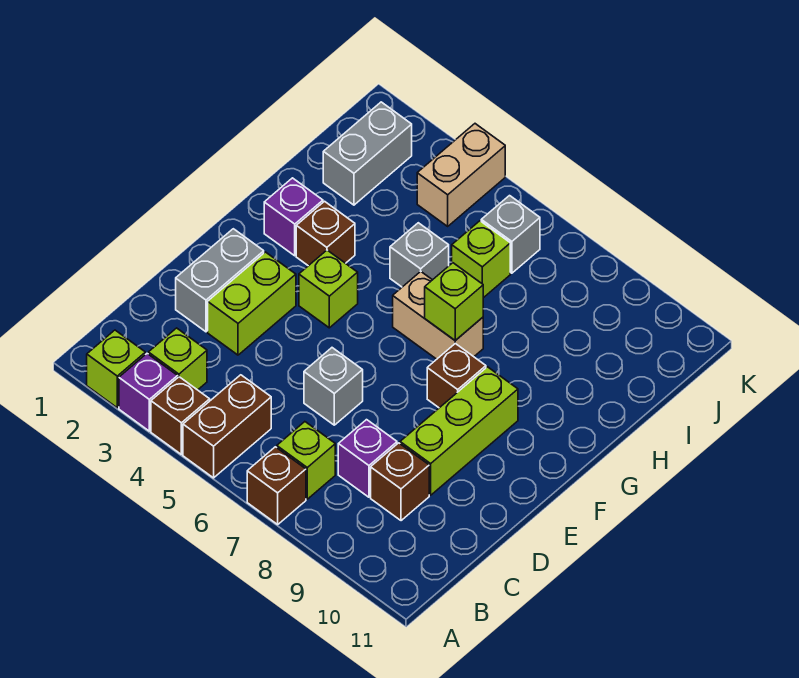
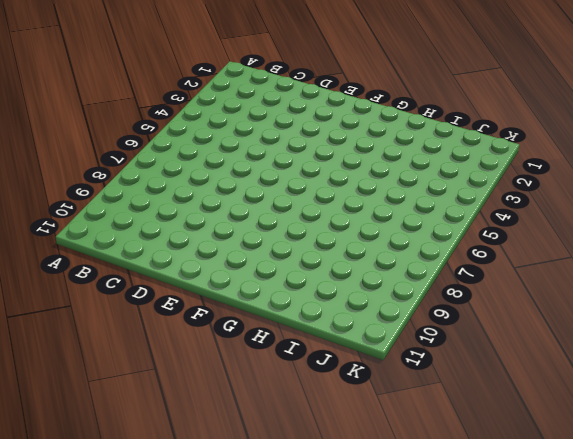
none -> lime brick A2 level 1
none -> purple brick A3 level 1
none -> brown brick A4 level 1

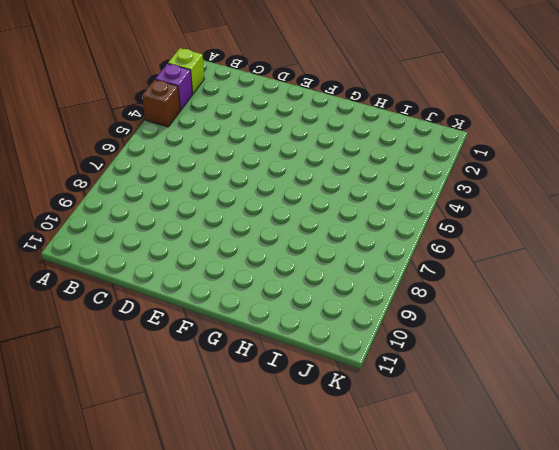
none -> brown brick A5:B5 level 1
none -> brown brick A7 level 1
none -> lime brick B3 level 1

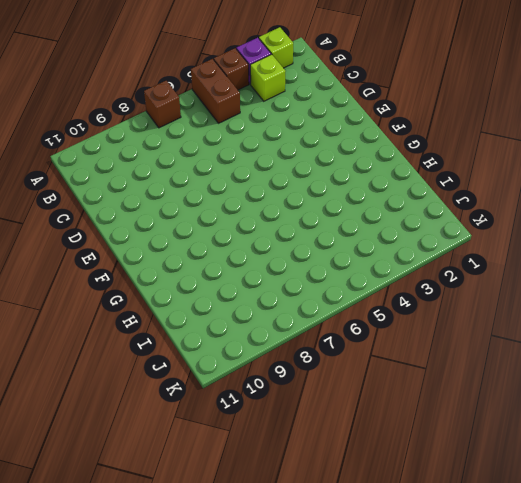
none -> lime brick B7 level 1
none -> purple brick C8 level 1
none -> brown brick C9 level 1

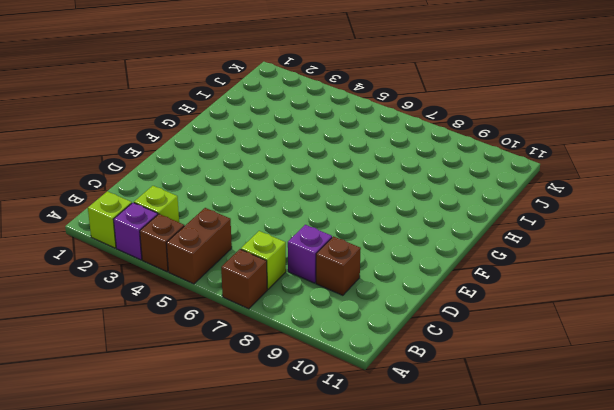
none -> grey brick D2:E2 level 1
none -> lime brick D3:E3 level 1
none -> grey brick D6 level 1

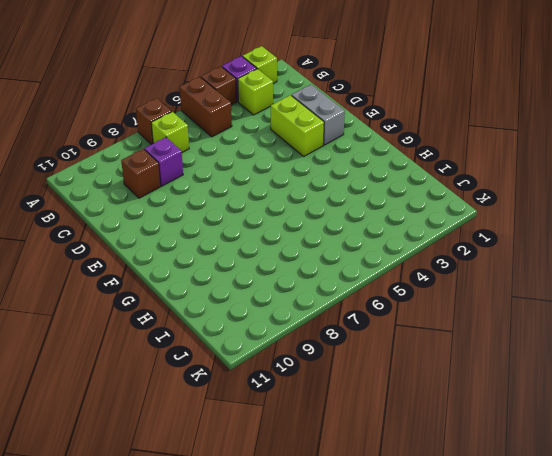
none -> grey brick D6 level 1
none -> lime brick D9:F9 level 1
none -> lime brick F4 level 1

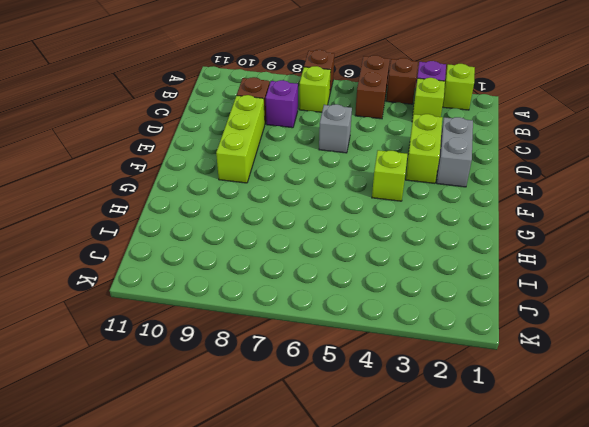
none -> brown brick F8 level 1
none -> purple brick G2 level 1
none -> brown brick G3 level 1

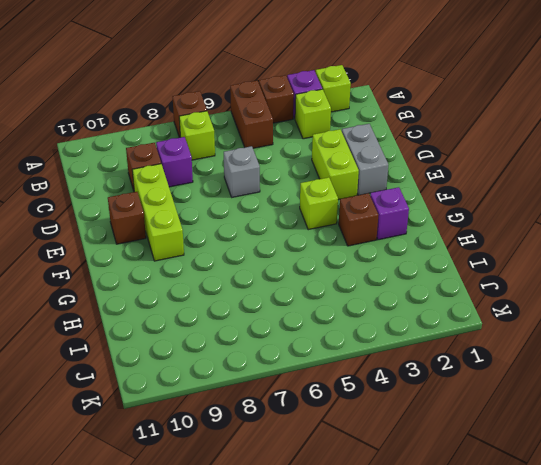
brown brick E10 level 1 -> brown brick F8 level 1
none -> tan brick G6:G7 level 1
none -> grey brick H5 level 1
none -> grey brick I2:J2 level 1

